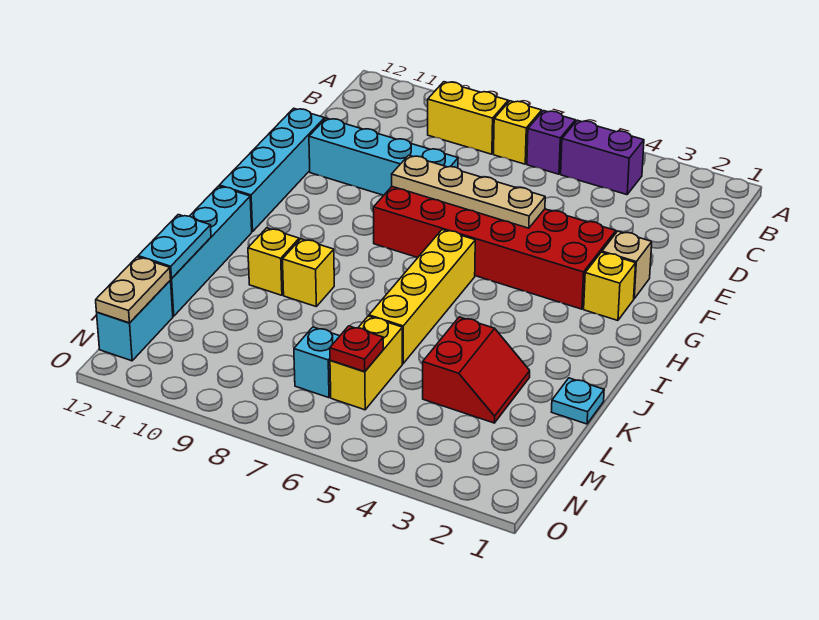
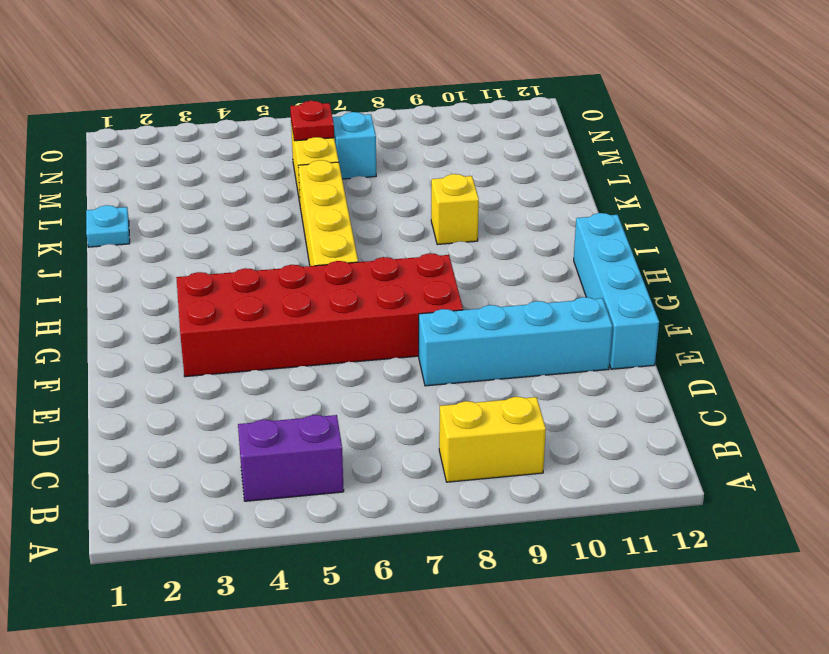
none -> purple brick B6 level 1
none -> yellow brick B7 level 1
none -> tan brick F2 level 1

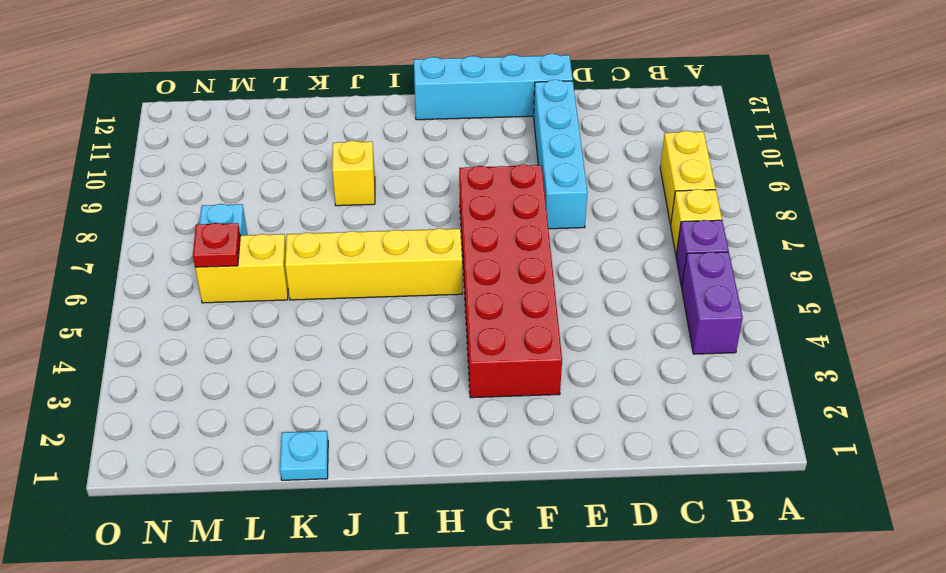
none -> tan brick F2 level 1
none -> yellow brick G2 level 1
none -> cyan brick I12:L12 level 1

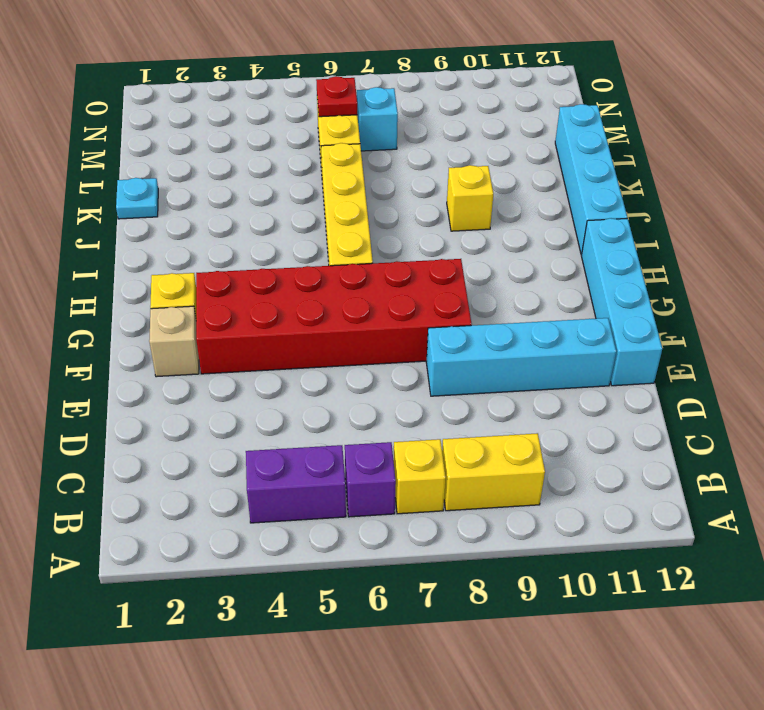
none -> yellow brick J10 level 1
none -> red slope K3:L4 level 1 top 4
none -> cyan brick M12:N12 level 1

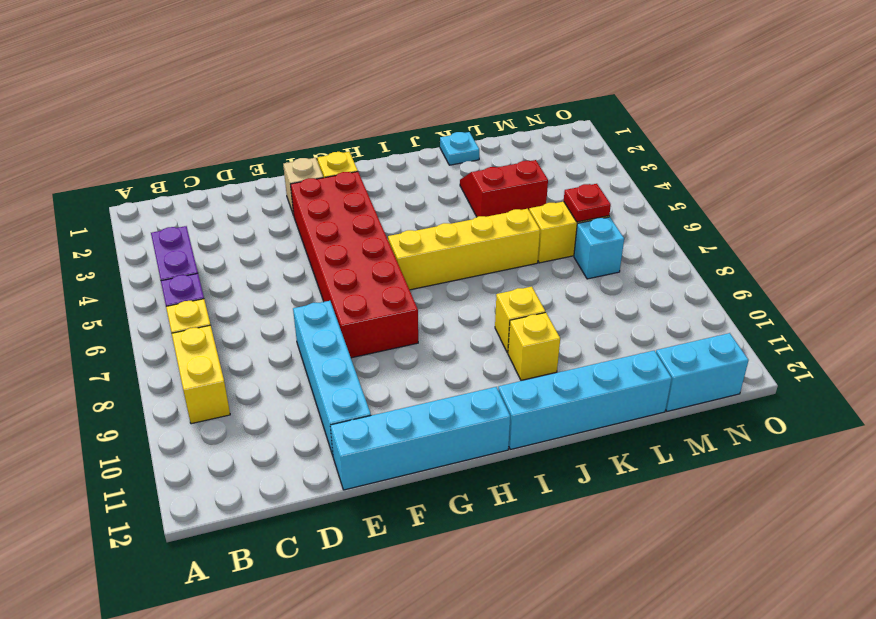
none -> tan plate F5:F8 level 2
none -> cyan plate K12:L12 level 2
none -> tan plate M12:N12 level 2

